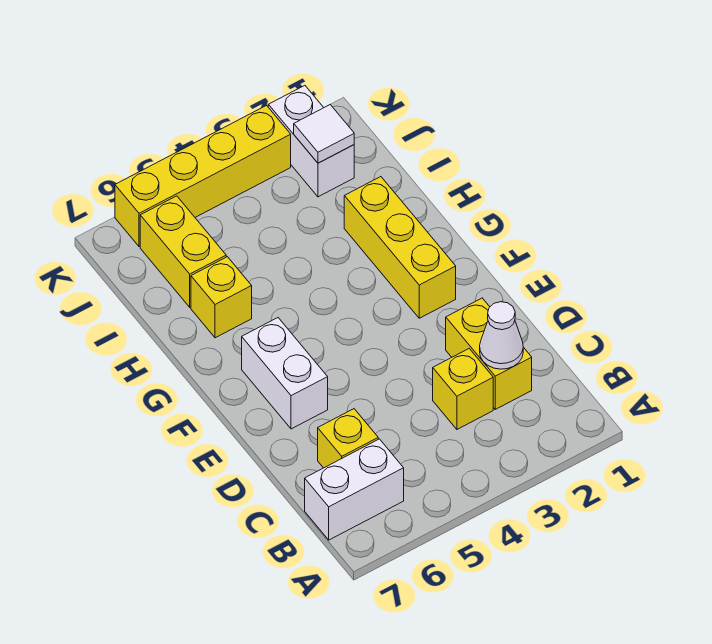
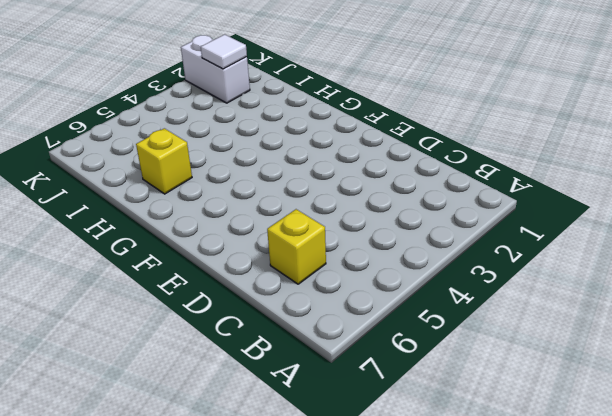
none -> white brick B6:B7 level 1
none -> yellow brick C2:D2 level 1
none -> yellow brick C3 level 1

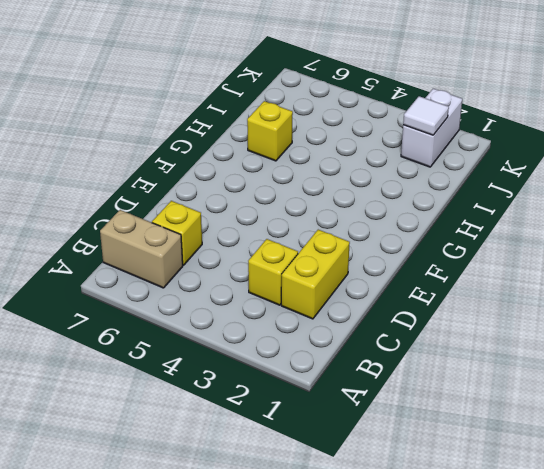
tan brick B6:B7 level 1 -> white brick B6:B7 level 1
none -> white brick E6:F6 level 1
none -> yellow brick F2:H2 level 1
none -> yellow brick I6:J6 level 1

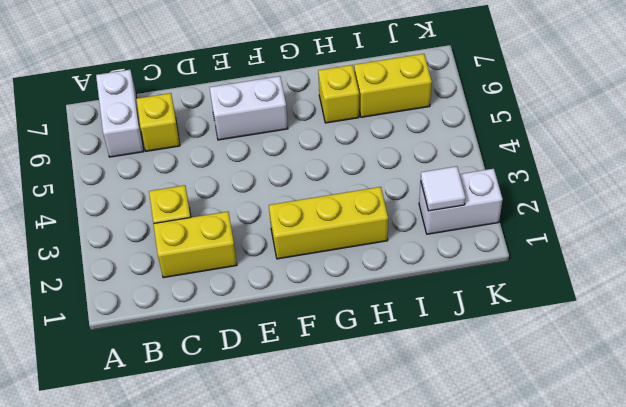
none -> yellow brick K3:K6 level 1
none -> white cone C2 level 2

